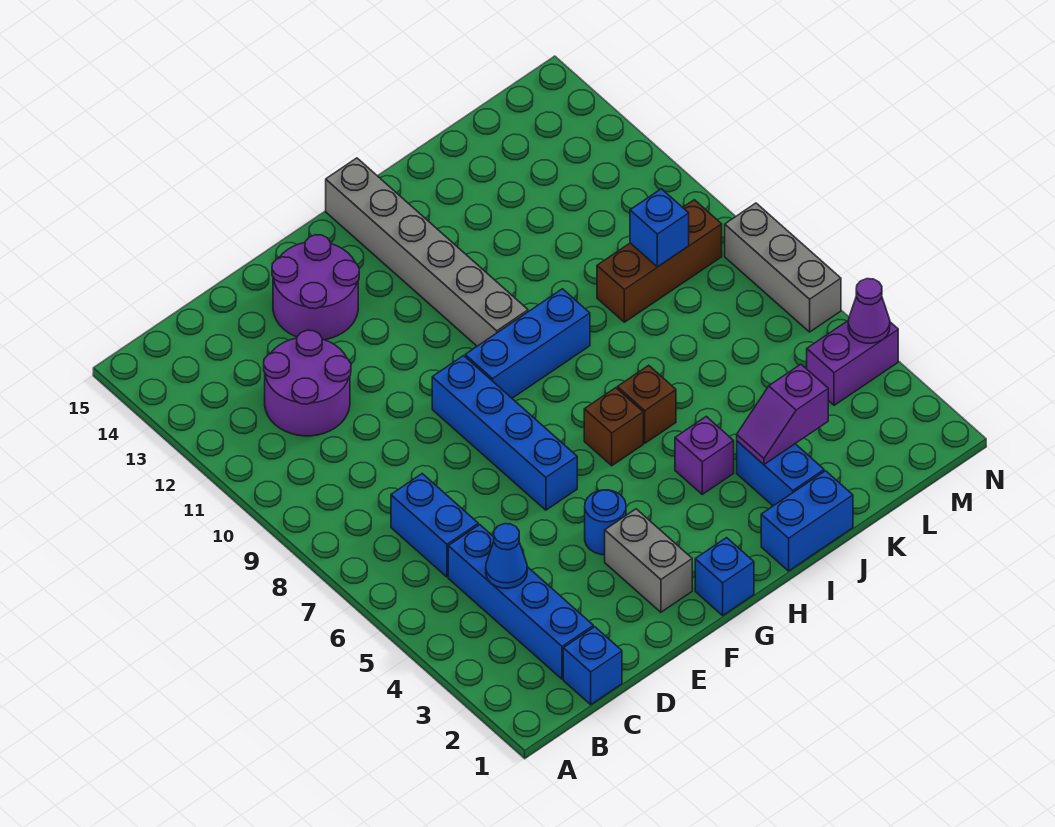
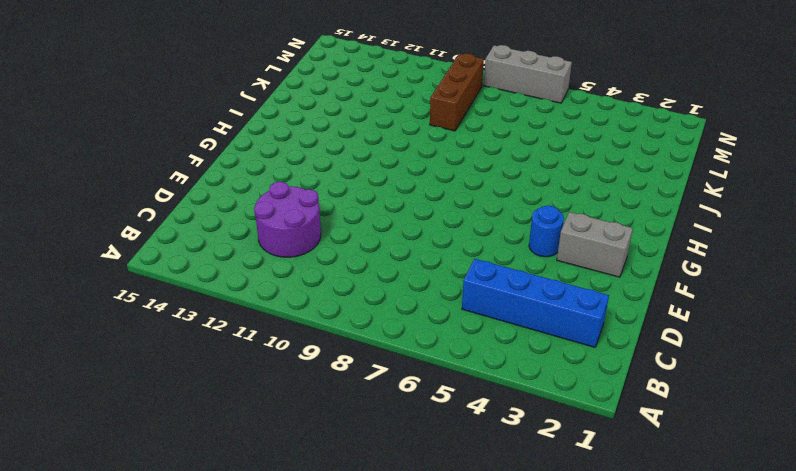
none -> blue brick C1 level 1
none -> blue brick C6:C7 level 1
none -> purple round brick E13:F14 level 1

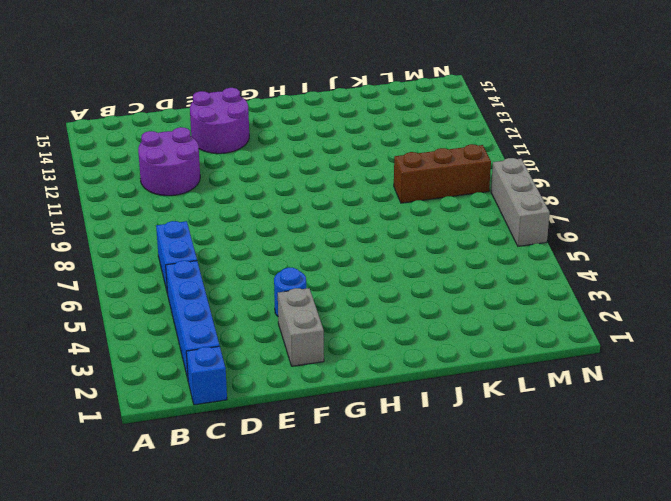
none -> blue brick F6:F9 level 1
none -> blue brick G1 level 1
none -> blue brick G9:I9 level 1

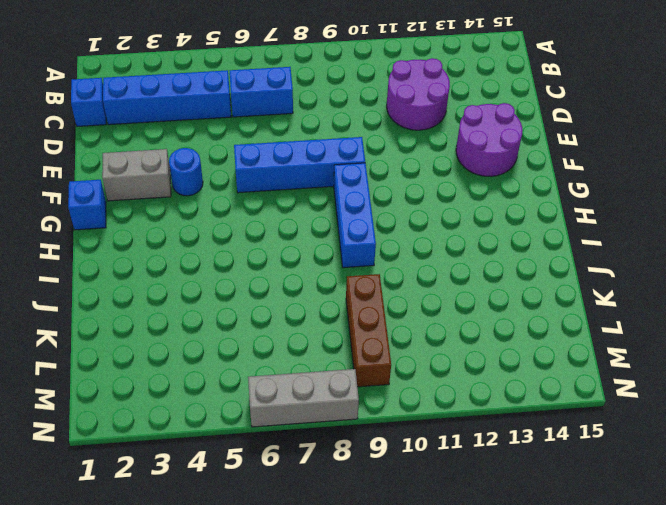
none -> brown brick H6 level 1
none -> grey brick H10:H15 level 1
none -> blue brick I1:J1 level 1

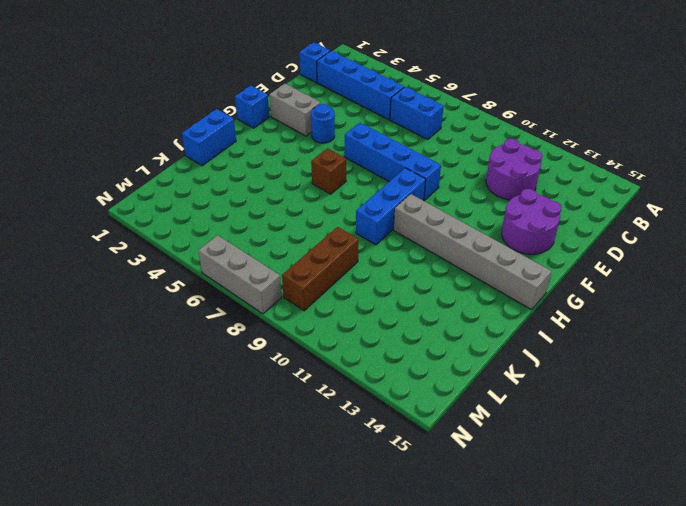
none -> purple brick I4 level 1
none -> brown brick I6 level 1
none -> blue brick J2:J3 level 1

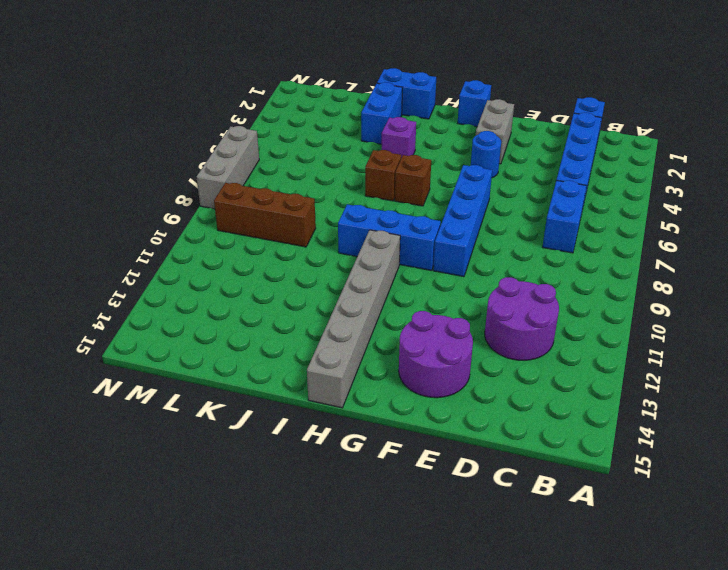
none -> purple brick M4:N4 level 1
none -> blue cone C4 level 2
none -> purple slope J3:K3 level 2 top K

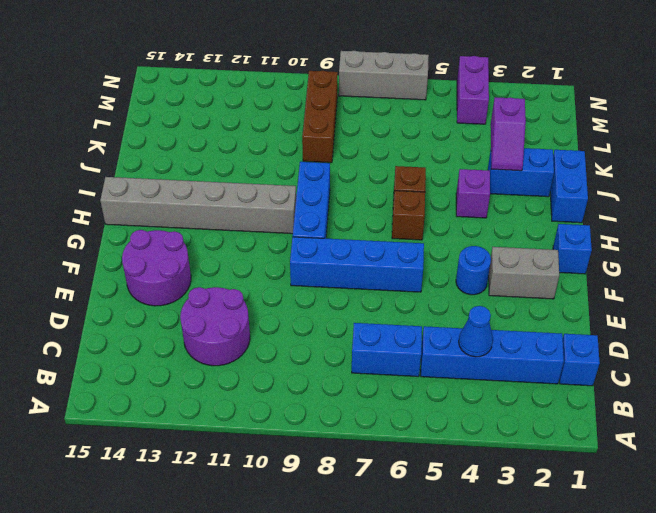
none -> blue brick L9 level 2
none -> purple cone N4 level 2

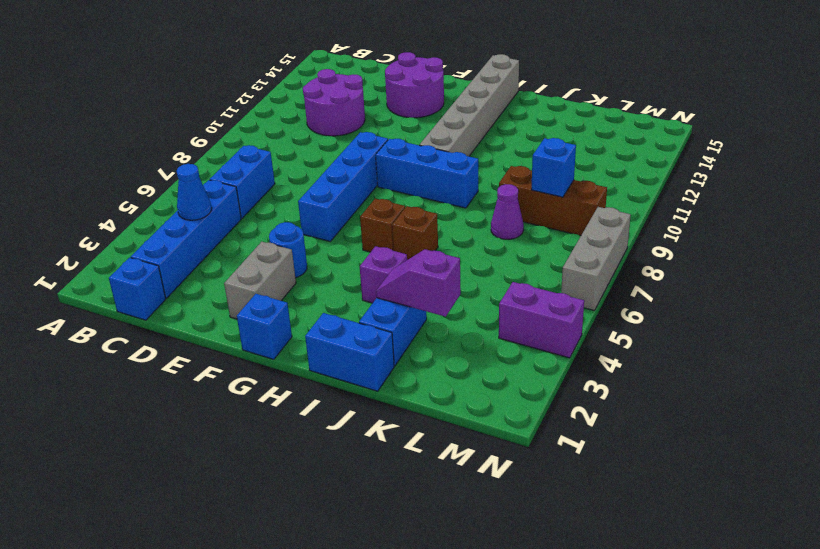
purple cone K8 level 1 -> purple cone N4 level 2

